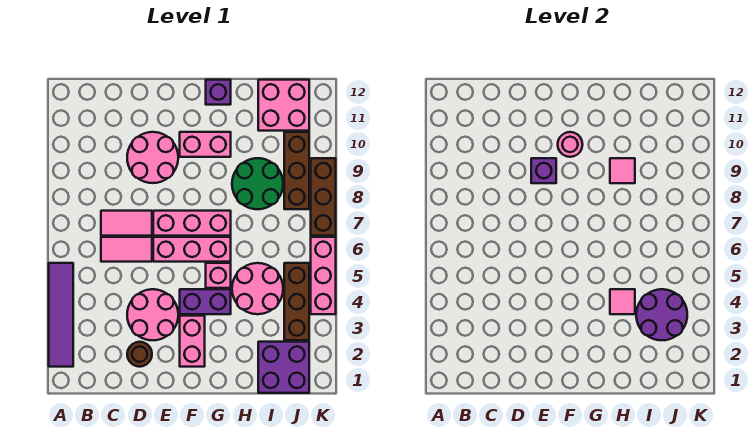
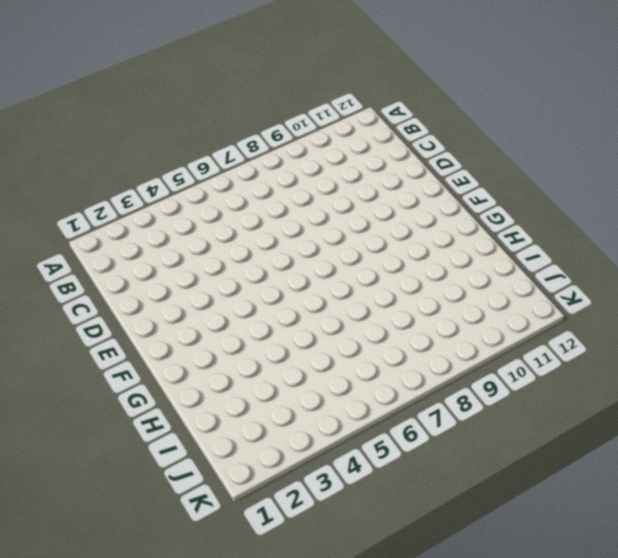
none -> purple tile A2:A5 level 1
none -> pink tile C6:D6 level 1
none -> pink tile C7:D7 level 1

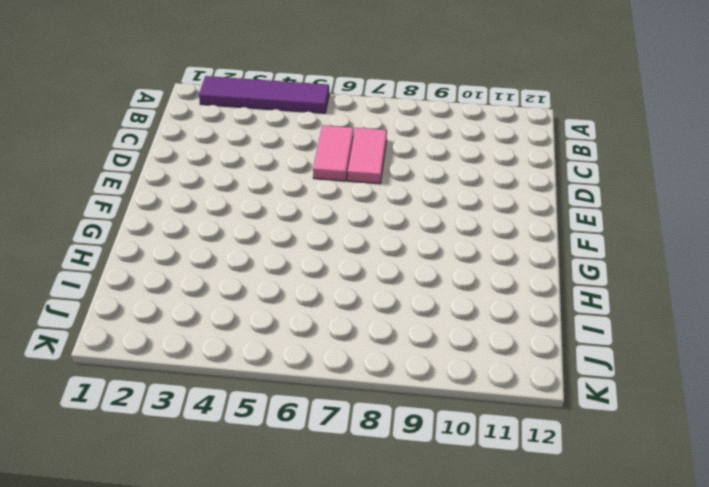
none -> brown round brick D2 level 1
none -> pink round brick D3:E4 level 1
none -> pink round brick D9:E10 level 1

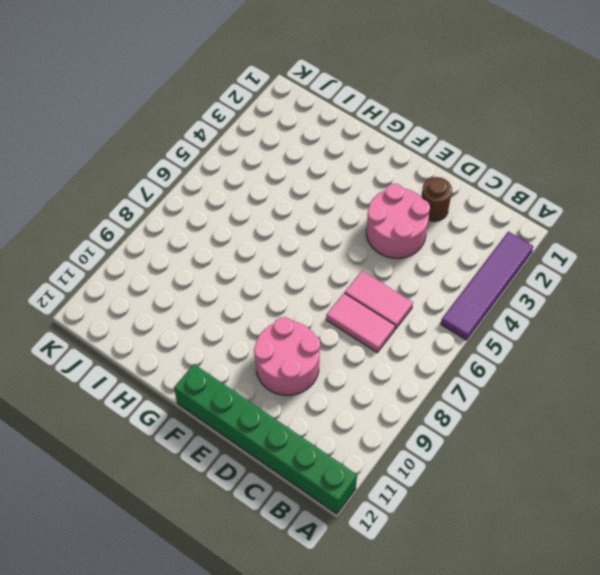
green brick A12:F12 level 1 -> none
none -> pink brick E6:G6 level 1
none -> pink brick E7:G7 level 1
none -> pink brick F2:F3 level 1

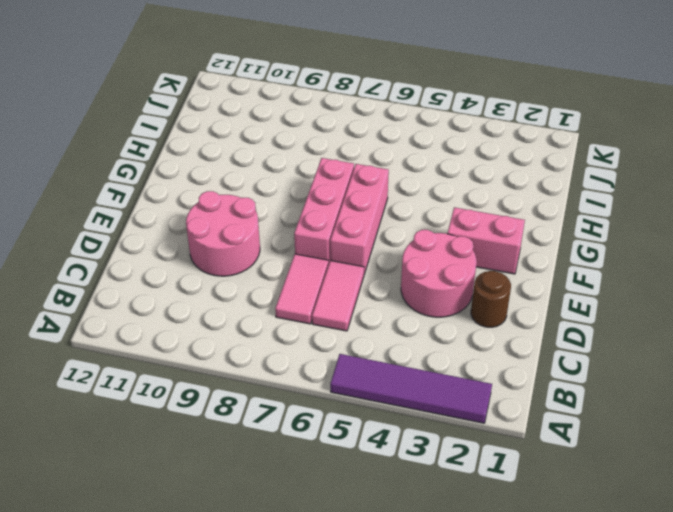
none -> purple brick F4:G4 level 1
none -> pink brick F10:G10 level 1
none -> pink brick G5 level 1

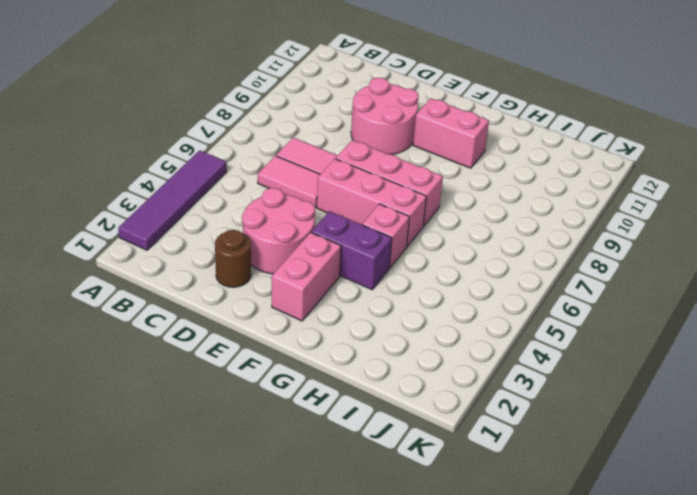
none -> purple brick G12 level 1
none -> pink round brick H4:I5 level 1
none -> green round brick H8:I9 level 1

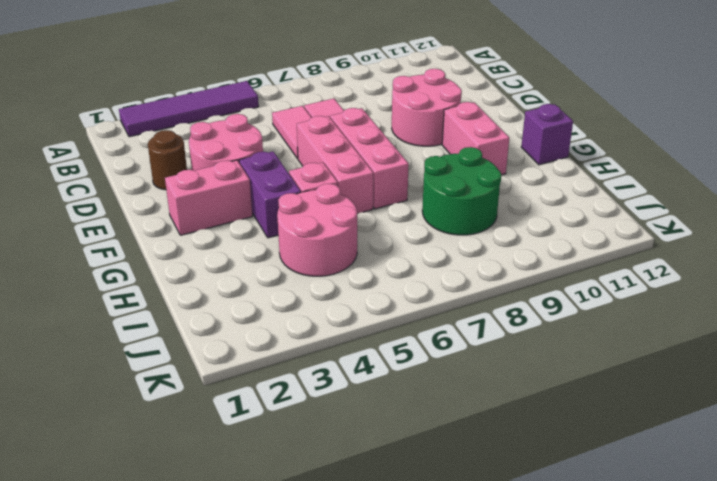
none -> purple brick I1:J2 level 1
none -> pink brick I11:J12 level 1
none -> brown brick J3:J5 level 1

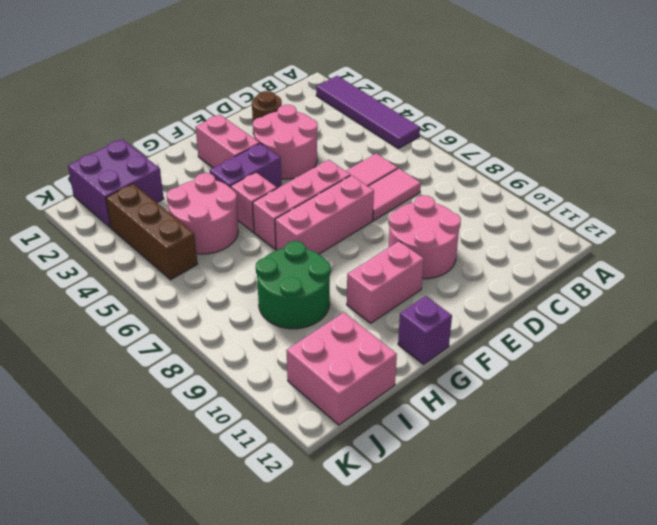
none -> brown brick J8:J10 level 1
none -> pink brick K4:K6 level 1
none -> brown brick K7:K9 level 1

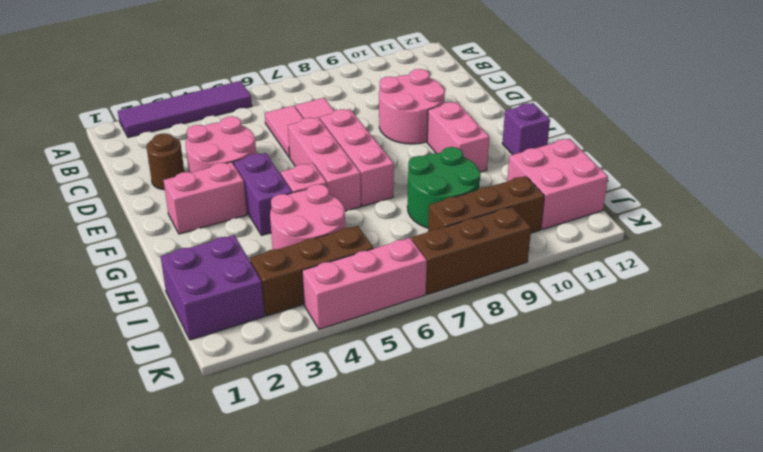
none -> purple brick E9 level 2
none -> pink round brick F10 level 2
none -> pink tile H4 level 2

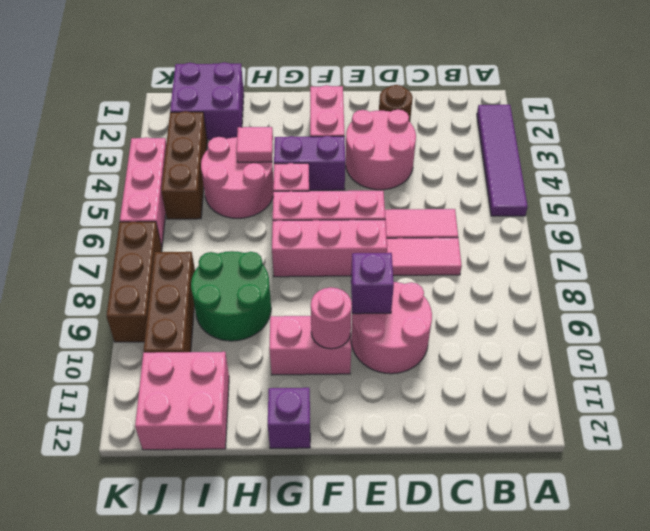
none -> pink tile H9 level 2
none -> purple round brick I3:J4 level 2

